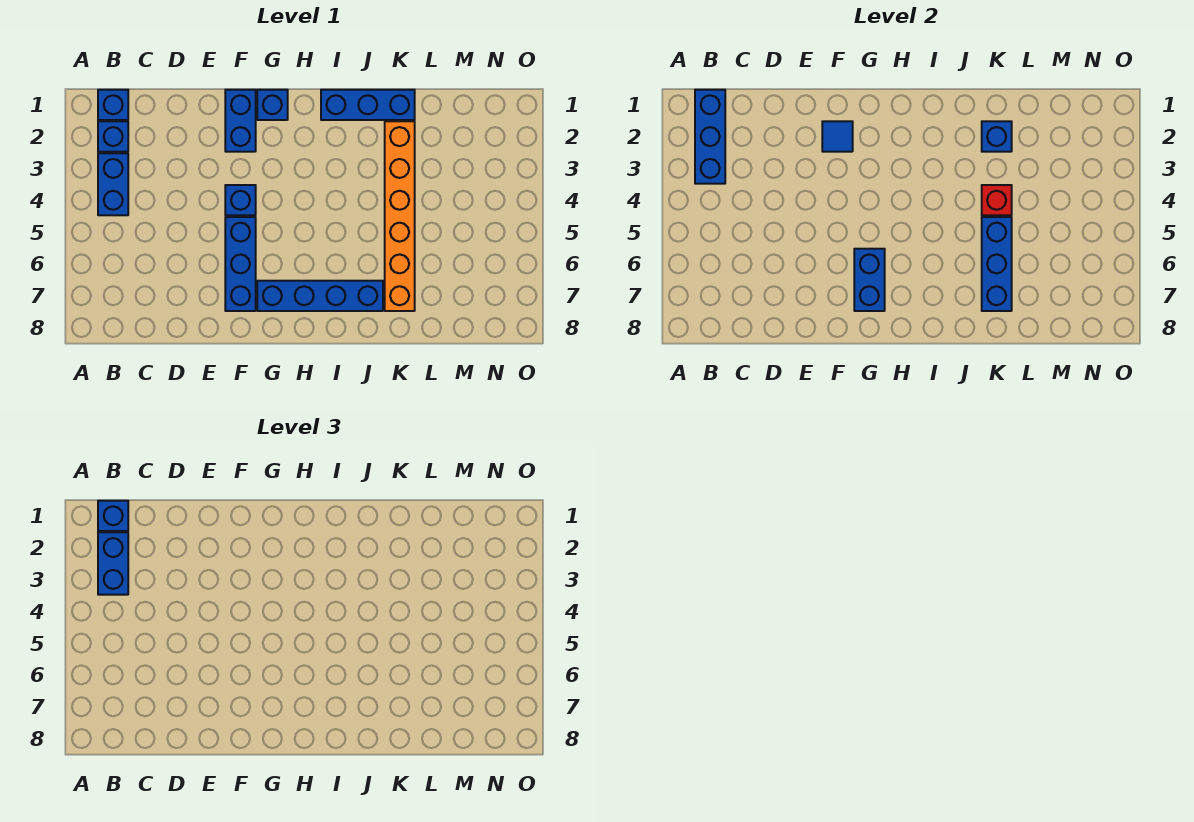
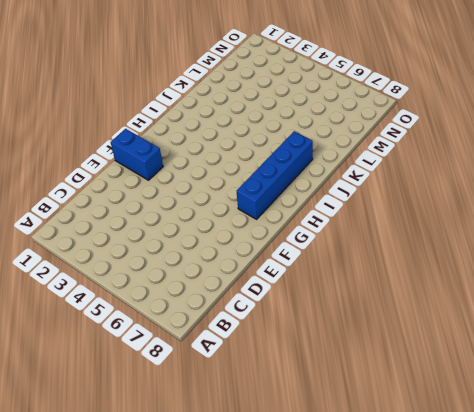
none -> blue brick B1 level 1
none -> blue brick B2 level 1
none -> blue brick B3:B4 level 1

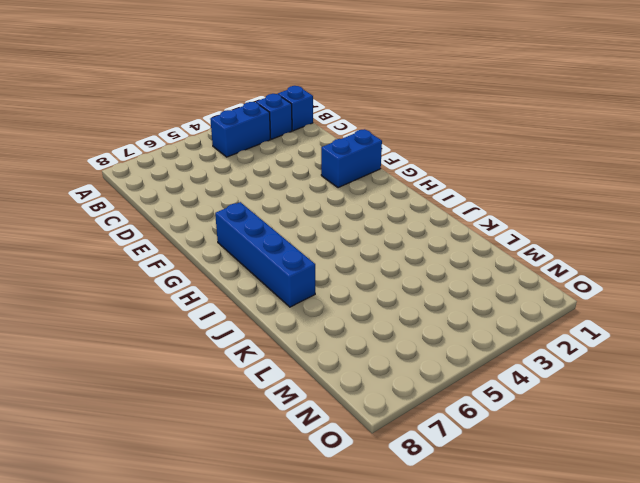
none -> blue brick F4 level 1
none -> blue brick F5:F7 level 1
none -> blue brick G1 level 1

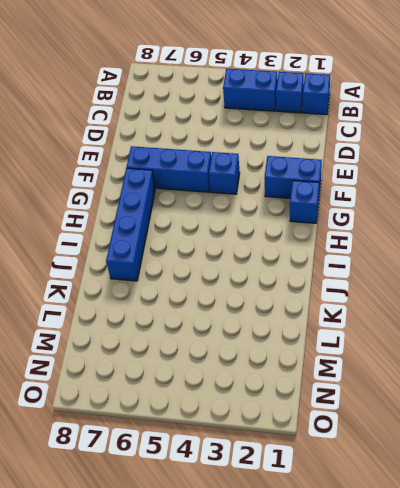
none -> blue brick I1:K1 level 1
none -> orange brick K2:K7 level 1
none -> blue brick B1:B3 level 2

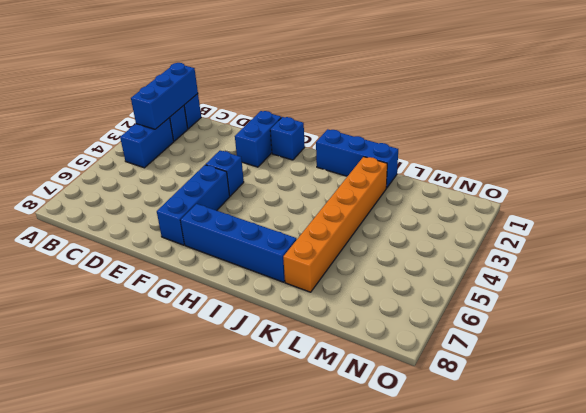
none -> blue tile F2 level 2
none -> blue brick G6:G7 level 2
none -> blue brick K2 level 2

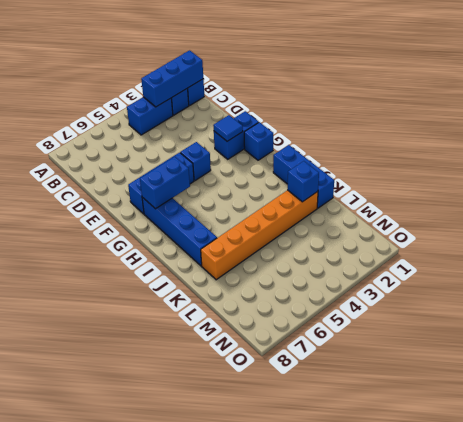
none -> red brick K4 level 2
none -> blue brick K5:K7 level 2
none -> blue brick B1 level 3

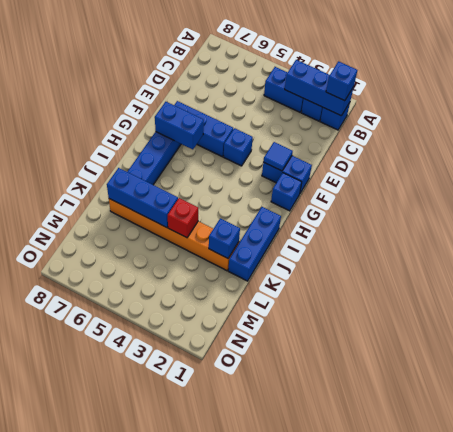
none -> blue brick B2:B3 level 3

